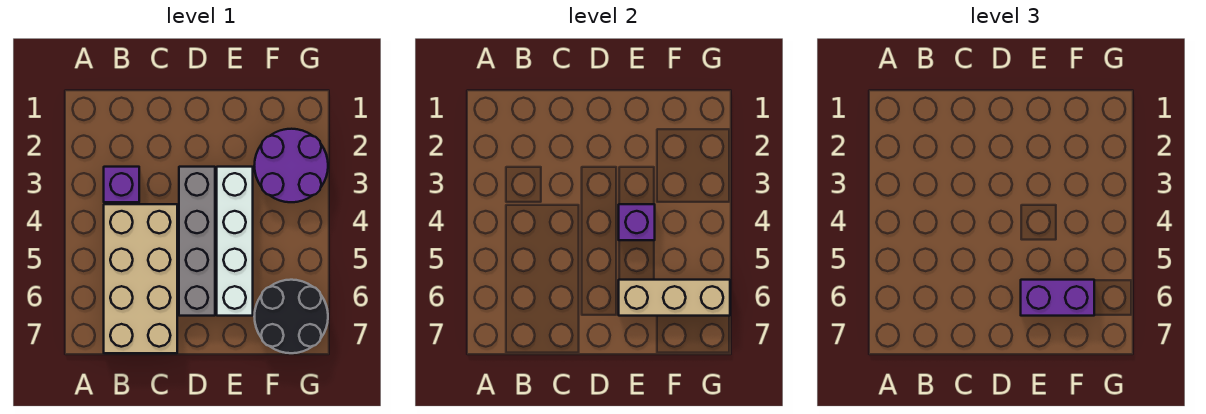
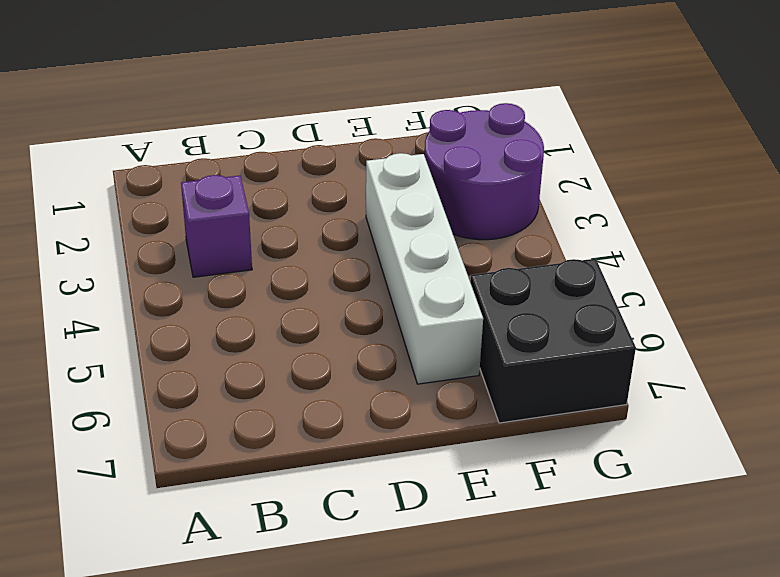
black brick F6:G7 level 1 -> black round brick F6:G7 level 1
none -> tan brick B4:C7 level 1
none -> grey brick D3:D6 level 1

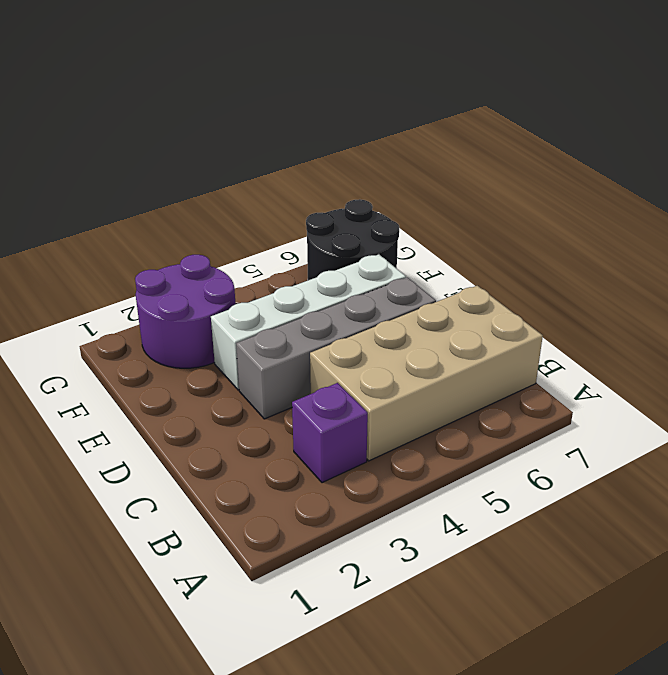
none -> purple brick E4 level 2
none -> tan brick E6:G6 level 2

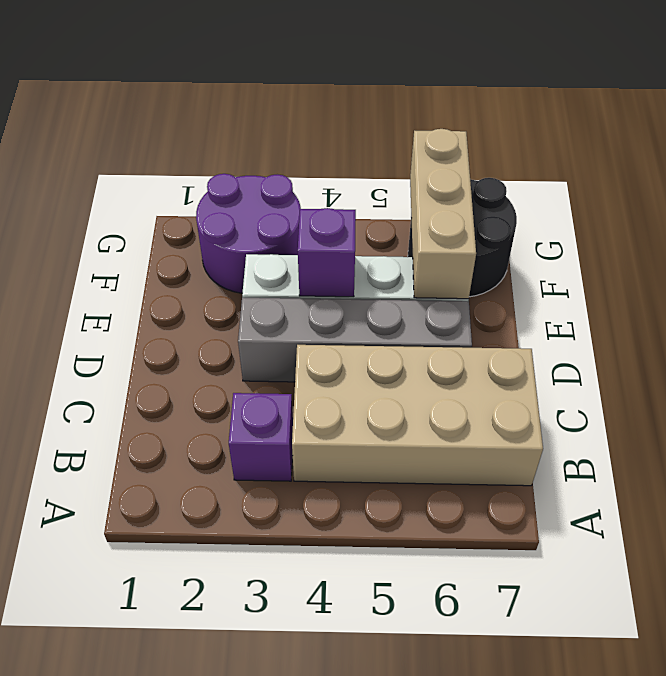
none -> purple brick E6:F6 level 3

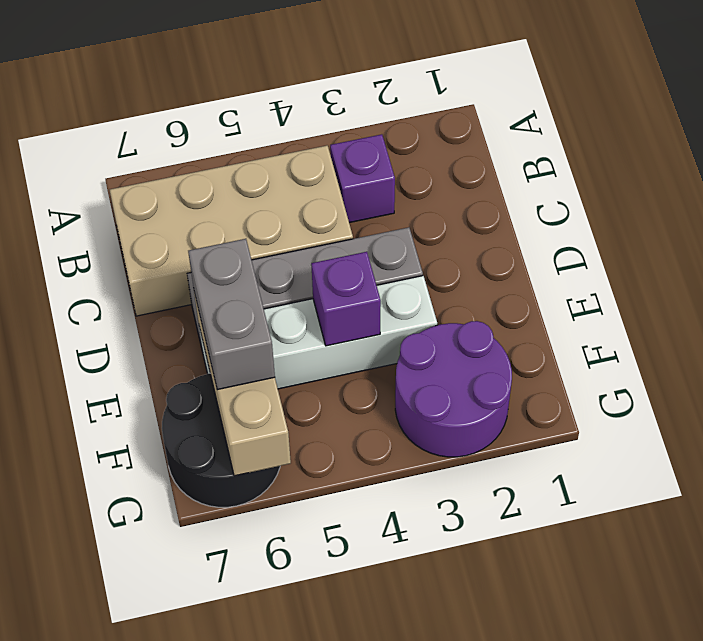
grey brick E6:F6 level 3 -> purple brick E6:F6 level 3

